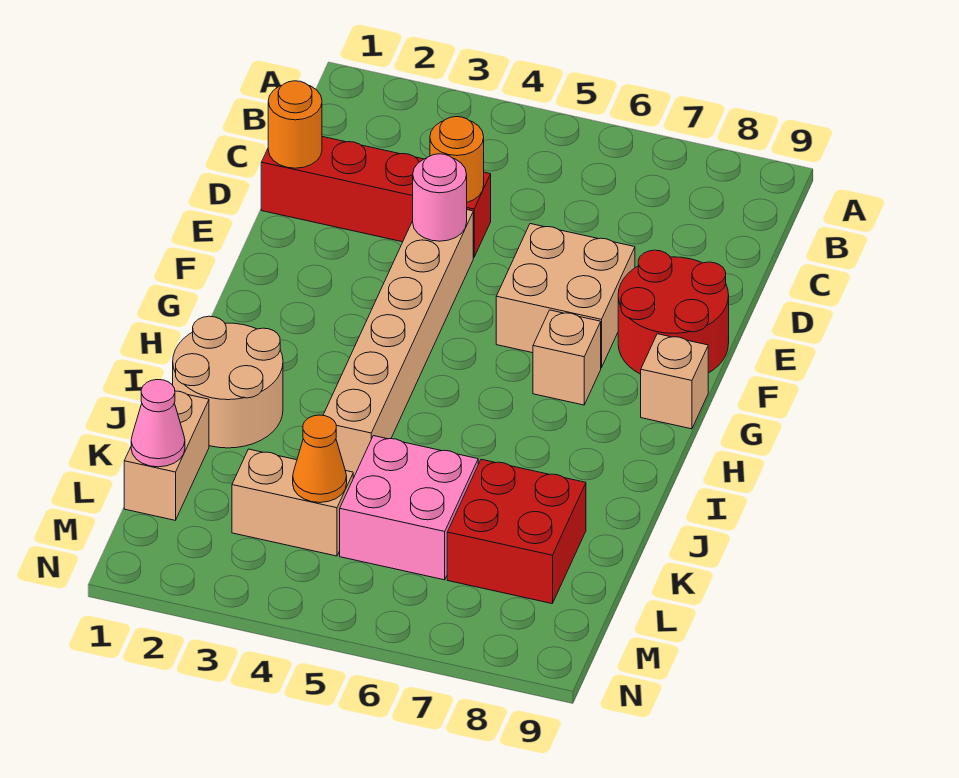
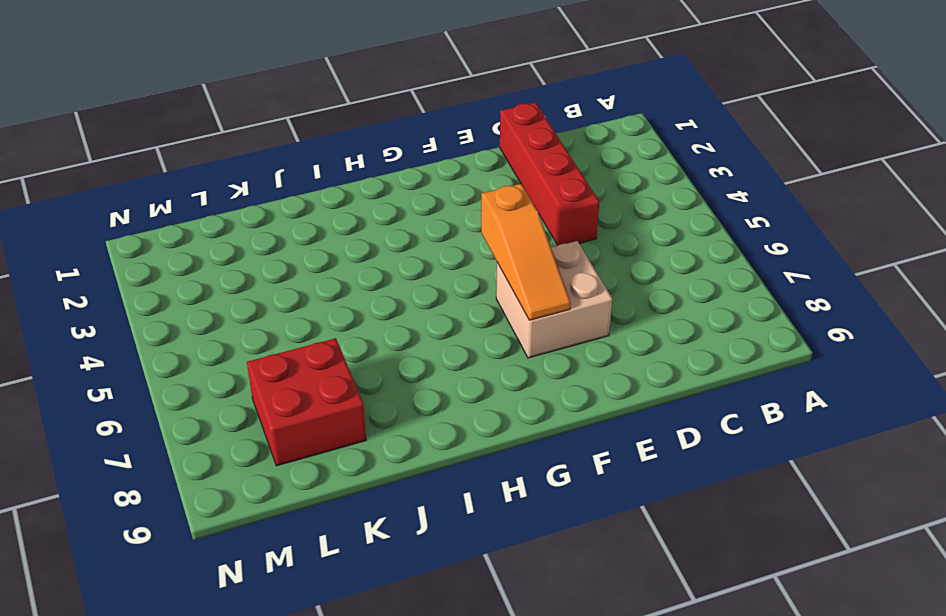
orange slope F5:F7 level 2 top 5 -> none
none -> tan brick E4:J4 level 1
none -> red round brick E8:F9 level 1
none -> tan brick G7 level 1

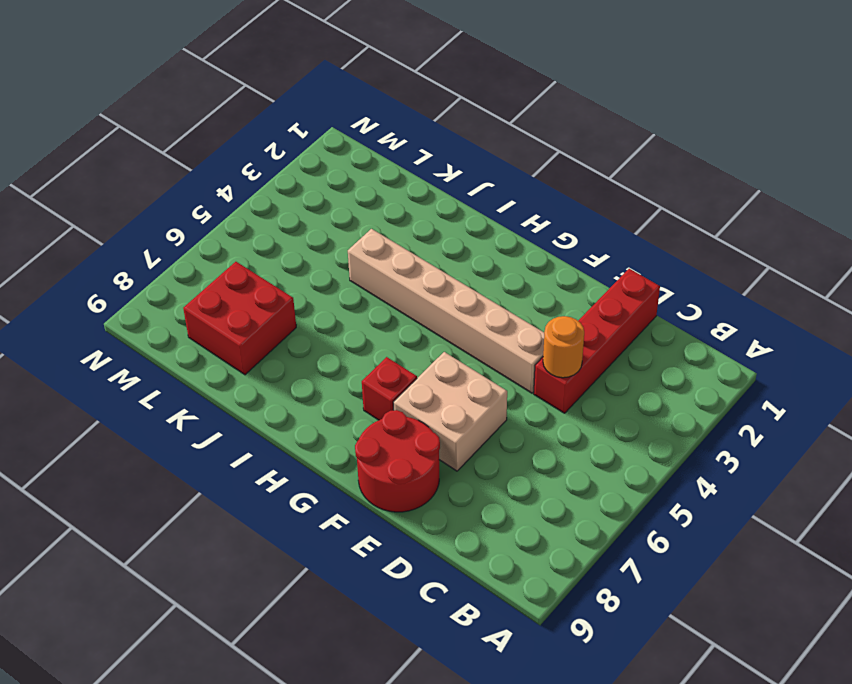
red brick G7 level 1 -> tan brick G7 level 1
none -> tan brick G9 level 1
none -> tan round brick I1:J2 level 1
none -> tan brick K1:L1 level 1

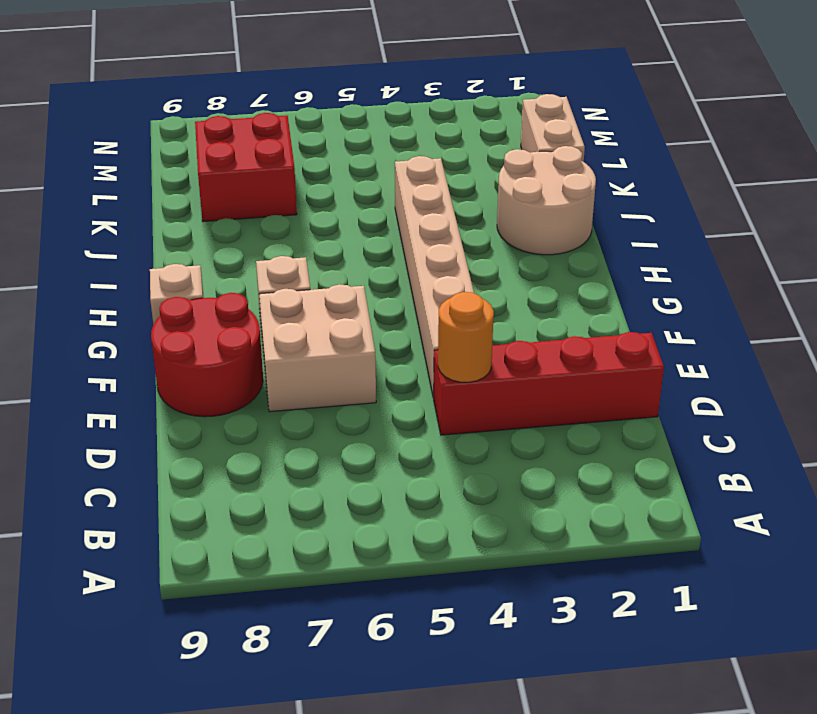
none -> pink brick K5:L6 level 1
none -> tan brick L3:L4 level 1
none -> orange round brick D1 level 2

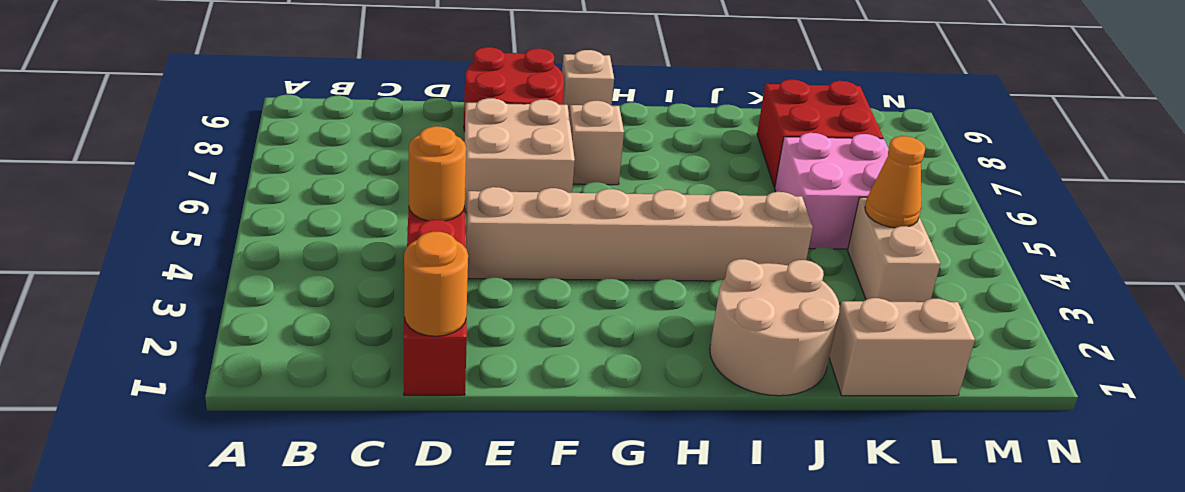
none -> pink round brick E4 level 2
none -> pink cone L1 level 2

